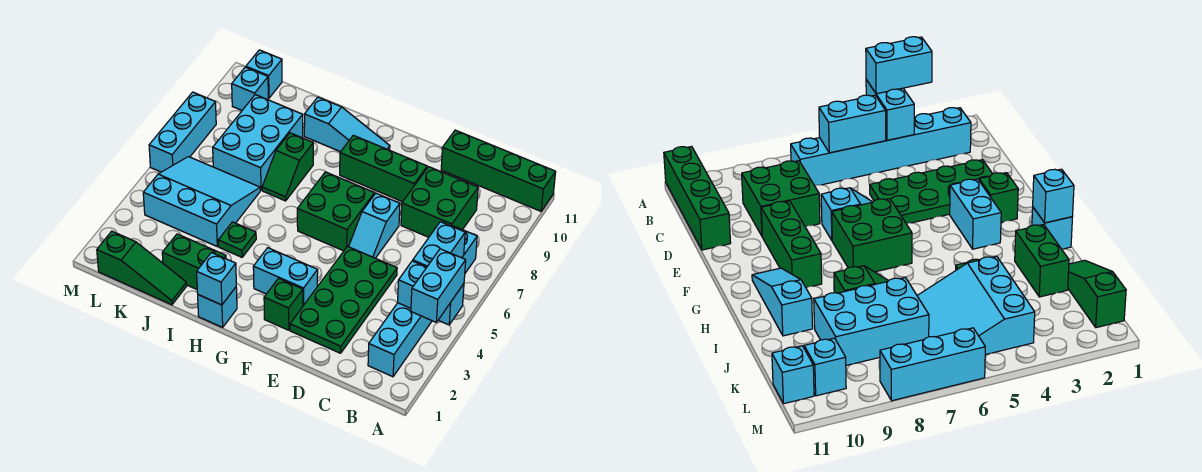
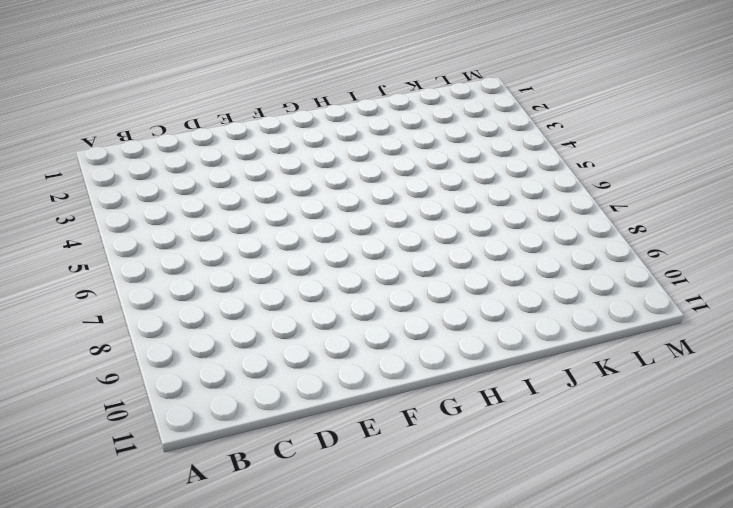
none -> green brick A11:D11 level 1
none -> cyan brick B2:B7 level 1
none -> green brick C8:D9 level 1

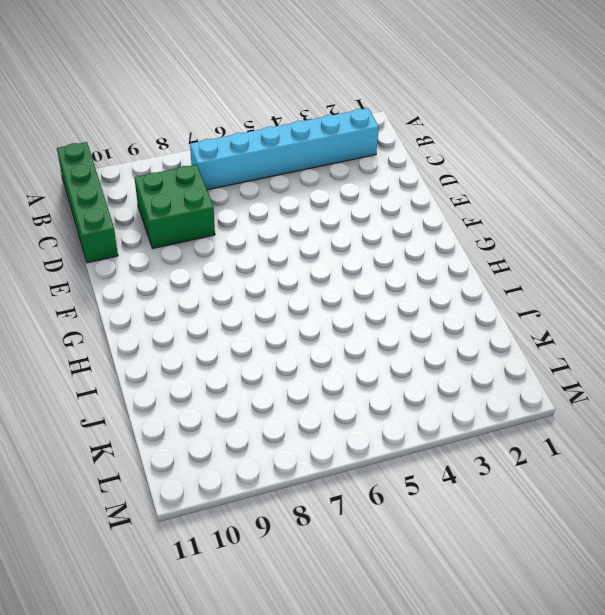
none -> green plate D2:E5 level 1
none -> cyan slope E6:E7 level 1 top 7
none -> green brick E9:G9 level 1

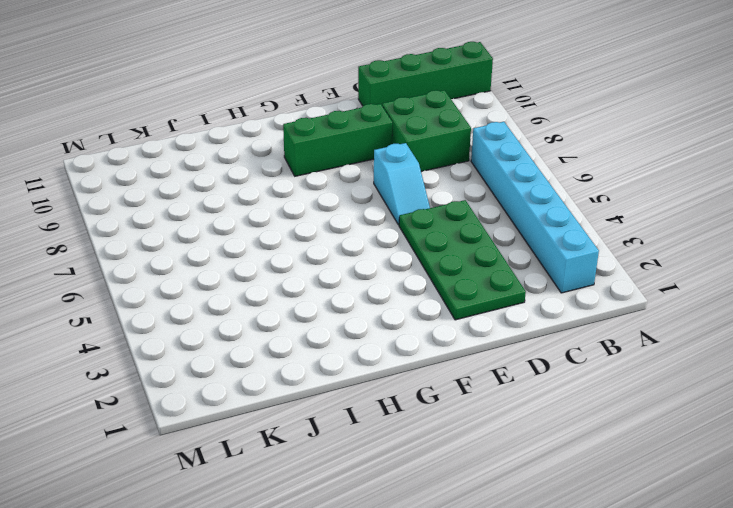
none -> green brick F2 level 1
none -> cyan brick F3:G3 level 1
none -> green brick F6:G7 level 1

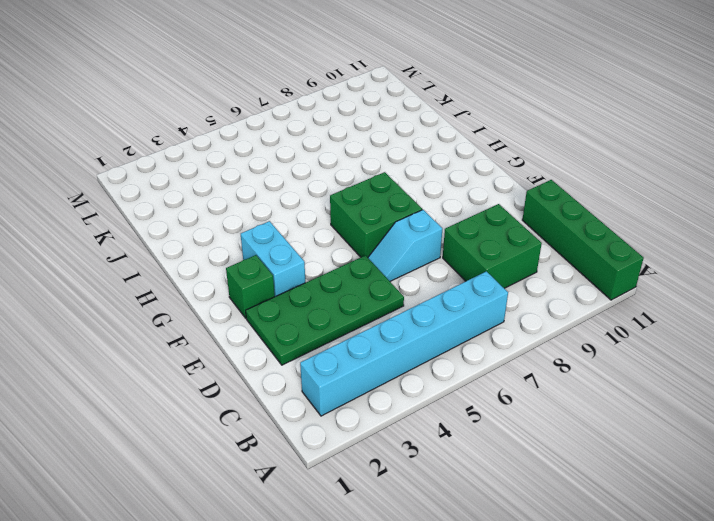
none -> green brick E9:G9 level 1
none -> cyan slope G10:I10 level 1 top I
none -> cyan brick H1 level 1

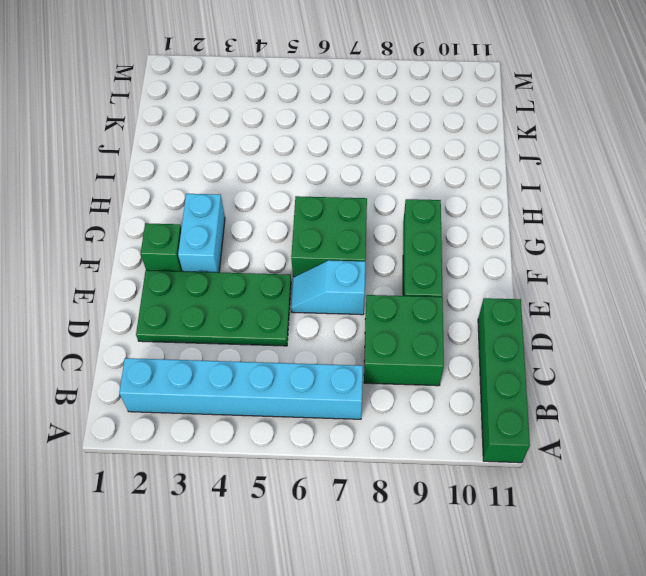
none -> cyan slope G10:I10 level 1 top I
none -> cyan brick H1 level 1
none -> green brick I2:J2 level 1

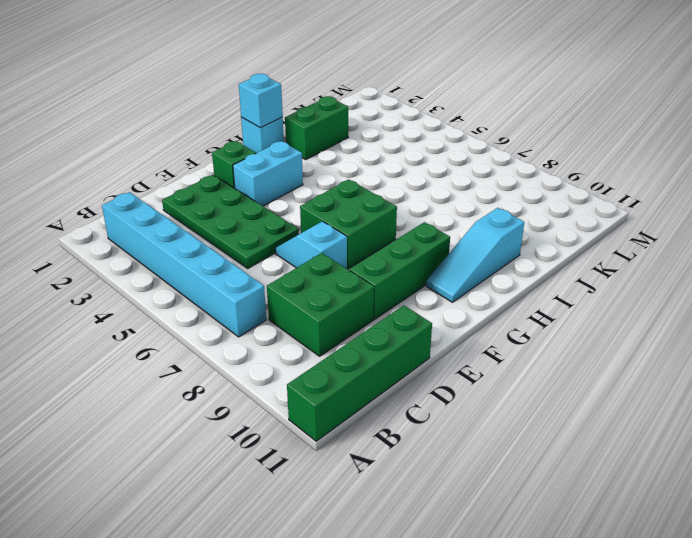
none -> green plate I4 level 1
none -> green slope I7:I8 level 1 top 8
none -> green slope J1:L1 level 1 top L

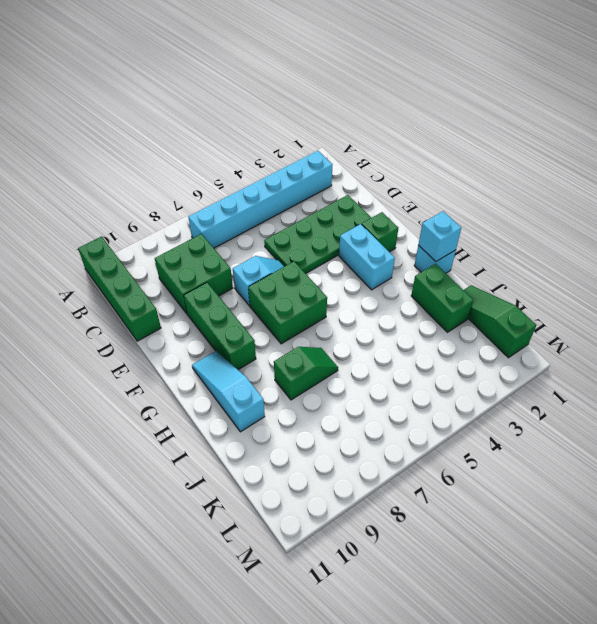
none -> green plate I4 level 1
none -> cyan slope J4:L6 level 1 top 4
none -> cyan brick J7:K9 level 1

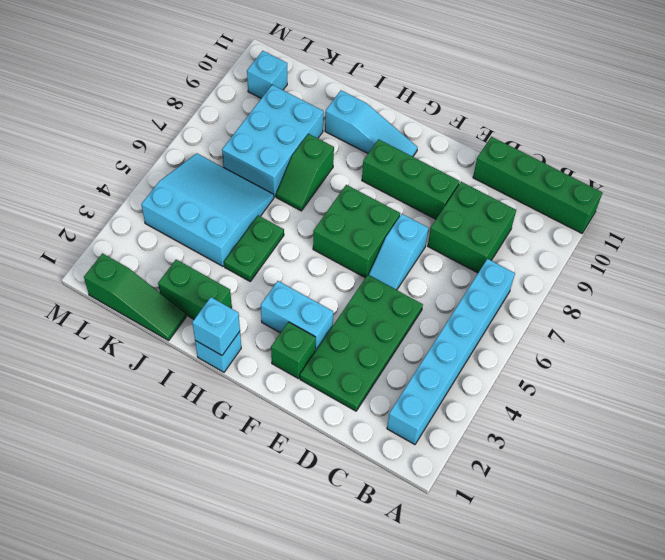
green plate I4:I5 level 1 -> green plate I4 level 1
none -> cyan brick L11 level 1
none -> cyan brick M6:M8 level 1
none -> cyan brick A4:B4 level 2

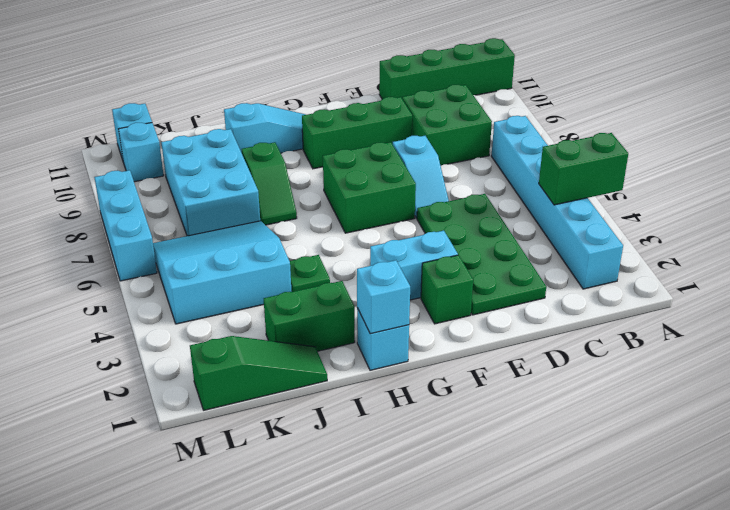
green brick A4:B4 level 2 -> cyan brick A4:B4 level 2
none -> cyan brick B5:B6 level 2
none -> cyan brick A3:A4 level 3

